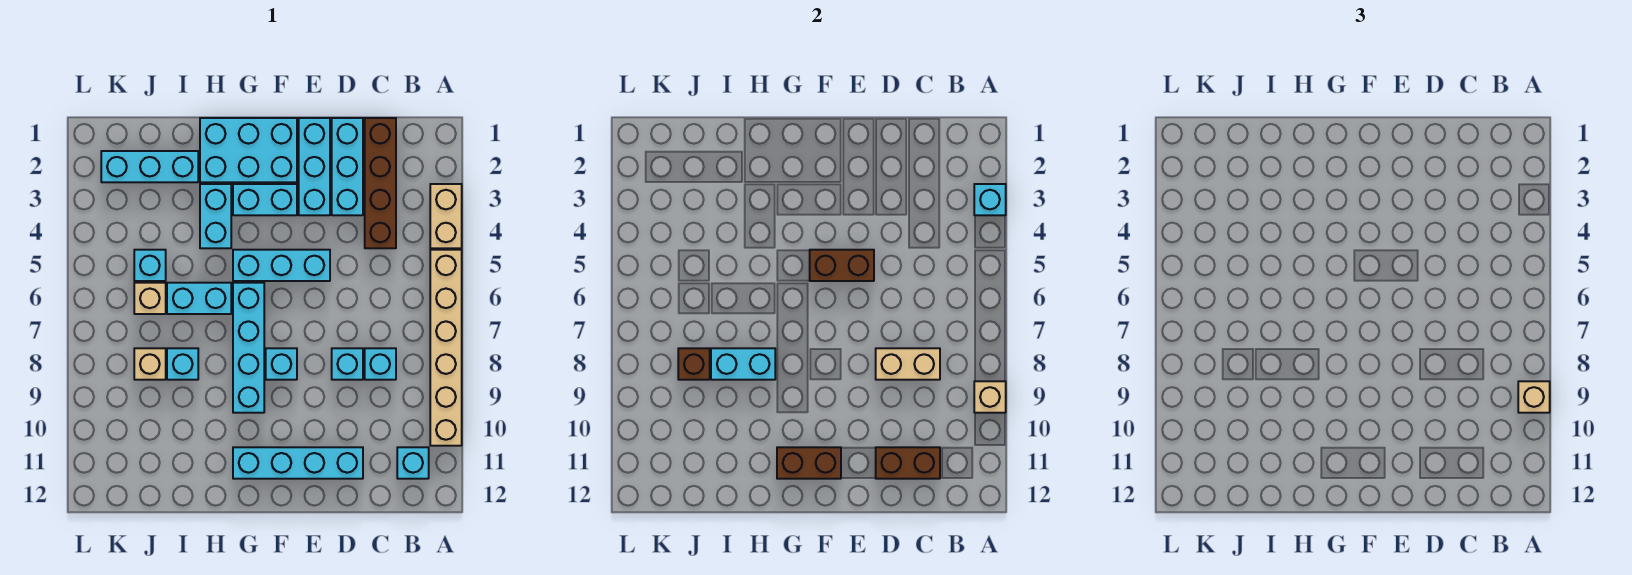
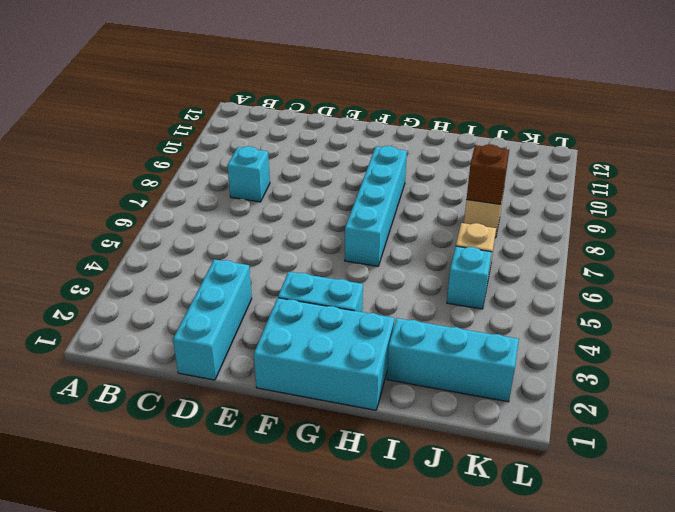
none -> tan brick A3:A4 level 1
none -> tan brick A5:A10 level 1
none -> cyan brick B11 level 1
none -> brown brick C1:C4 level 1

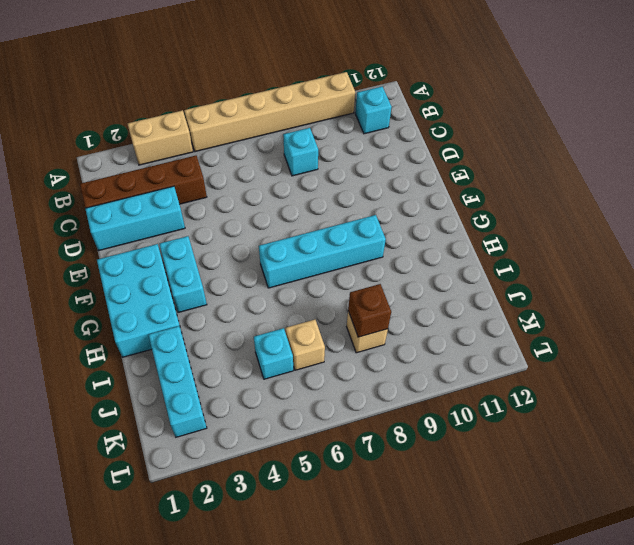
none -> cyan brick D8 level 1
none -> cyan brick D11:G11 level 1
none -> cyan brick E1:E3 level 1
none -> cyan brick E5:G5 level 1

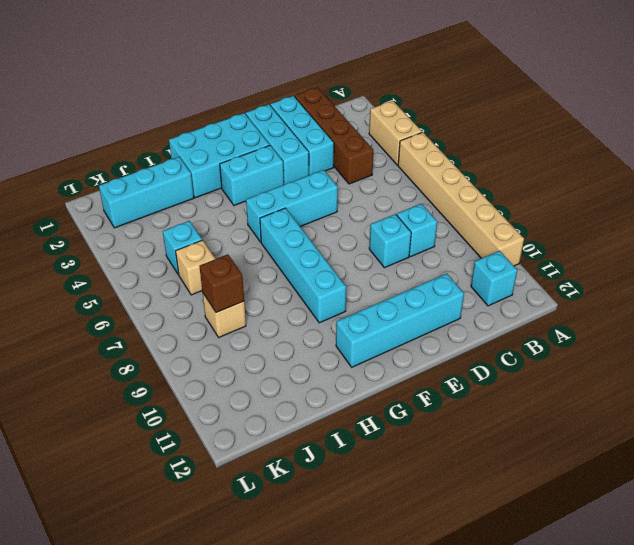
none -> cyan brick F8 level 1
none -> cyan brick H3:H4 level 1
none -> cyan brick H6:I6 level 1
none -> cyan brick I8 level 1

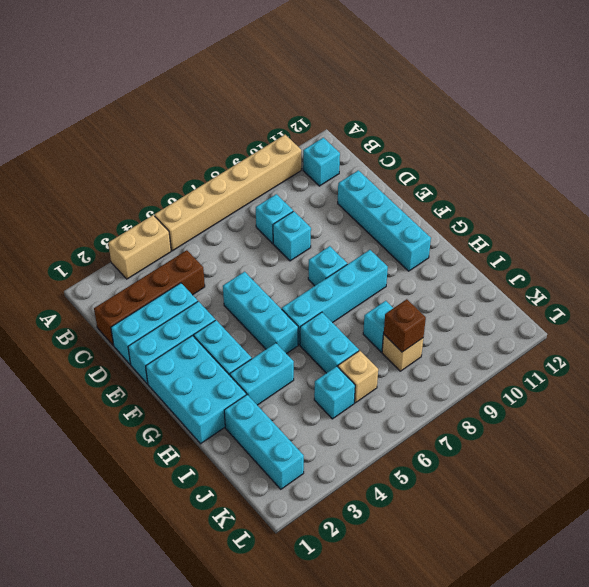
none -> cyan brick A3 level 2
none -> tan brick A9 level 2
none -> tan brick C8:D8 level 2
none -> brown brick C11:D11 level 2

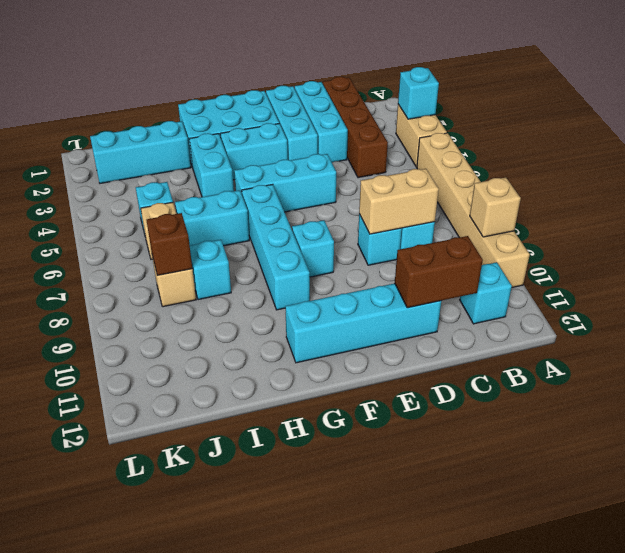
none -> brown brick E5:F5 level 2
none -> brown brick F11:G11 level 2
none -> cyan brick H8:I8 level 2
none -> tan brick A9 level 3

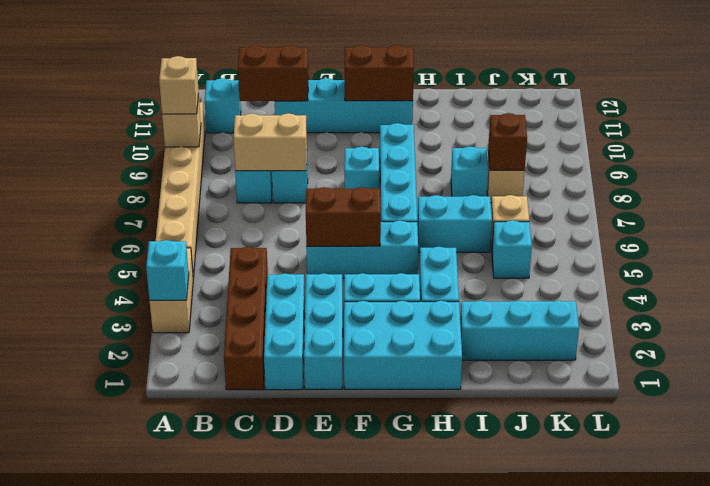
none -> cyan brick H8:I8 level 2

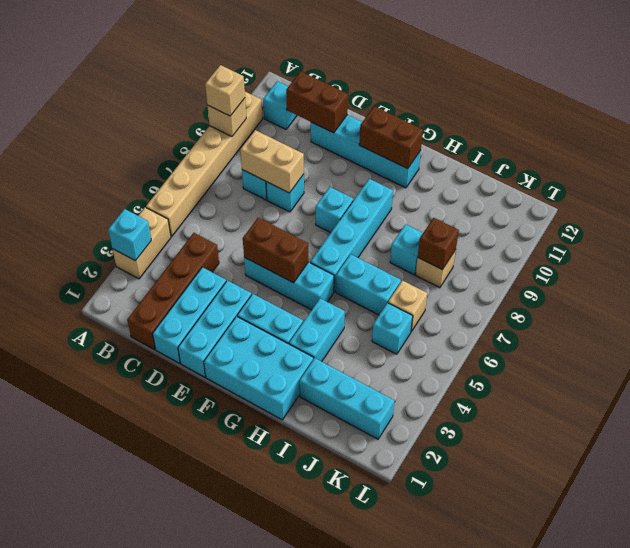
none -> cyan brick H8:I8 level 2

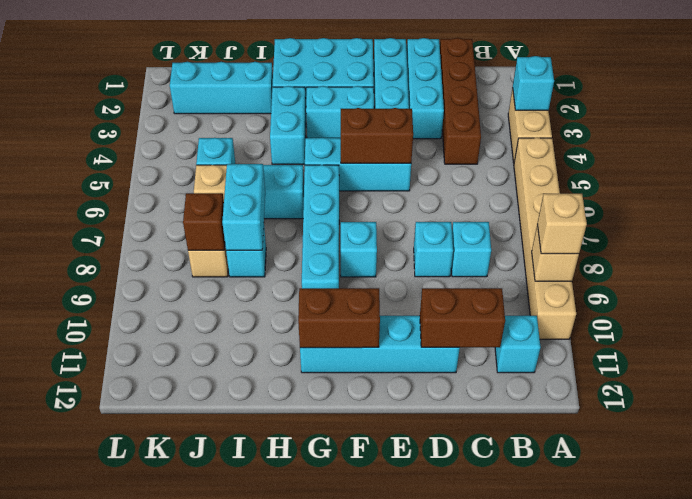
cyan brick I7:I8 level 2 -> cyan brick H8:I8 level 2
none -> tan brick C8:D8 level 2

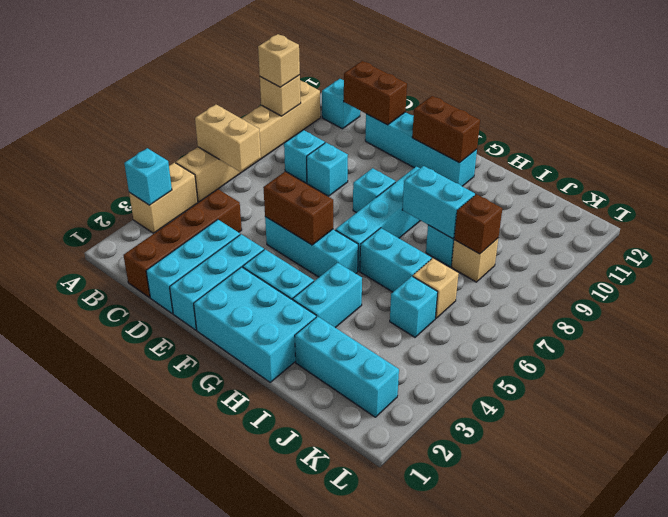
tan brick A6:B6 level 2 -> tan brick C8:D8 level 2

